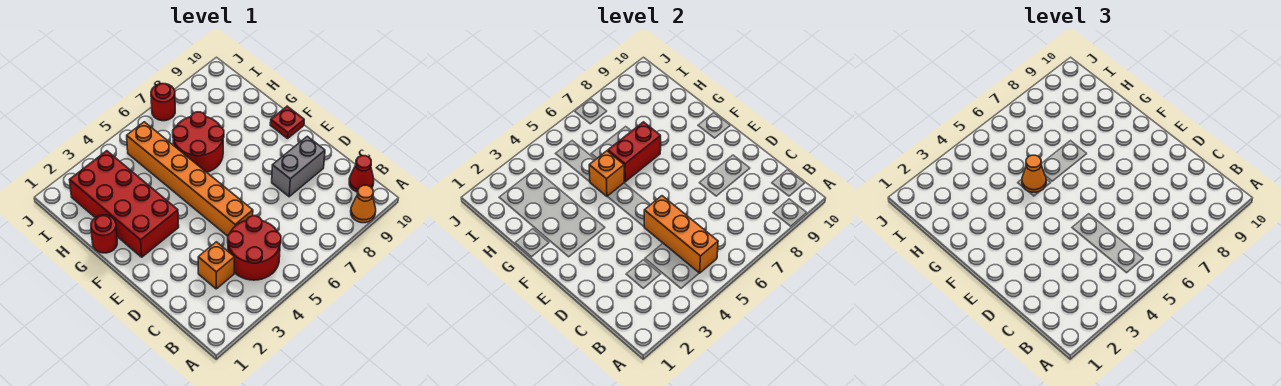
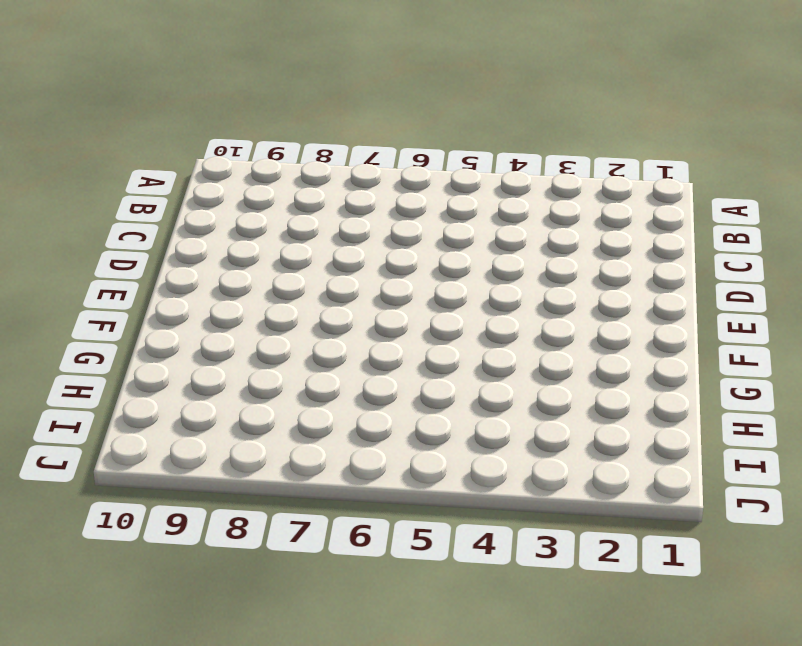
none -> orange cone A9 level 1
none -> red round brick B4:C5 level 1
none -> red cone B10 level 1

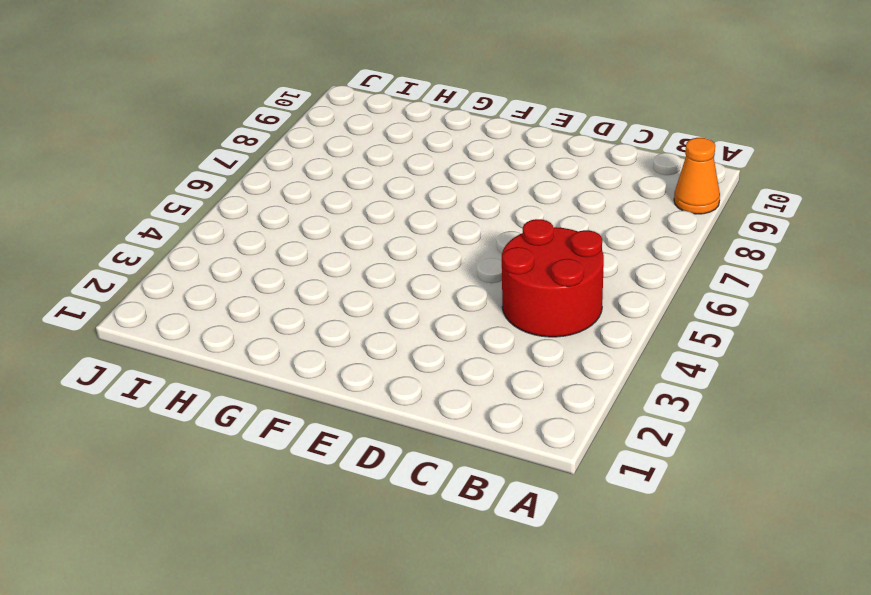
none -> red cone B10 level 1
none -> orange brick C3 level 1
none -> orange brick D5:I5 level 1

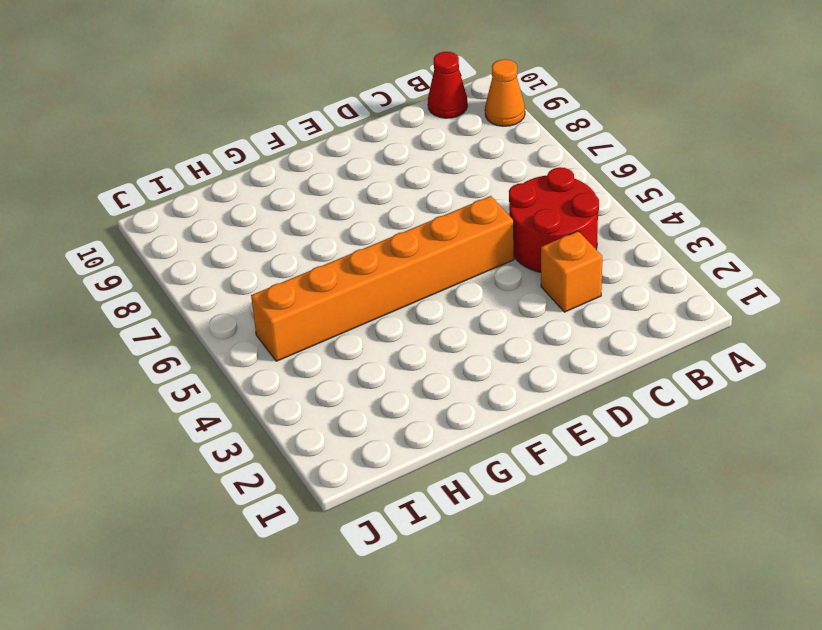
none -> grey brick D8:D9 level 1
none -> red brick F2:I3 level 1
none -> red plate F10 level 1

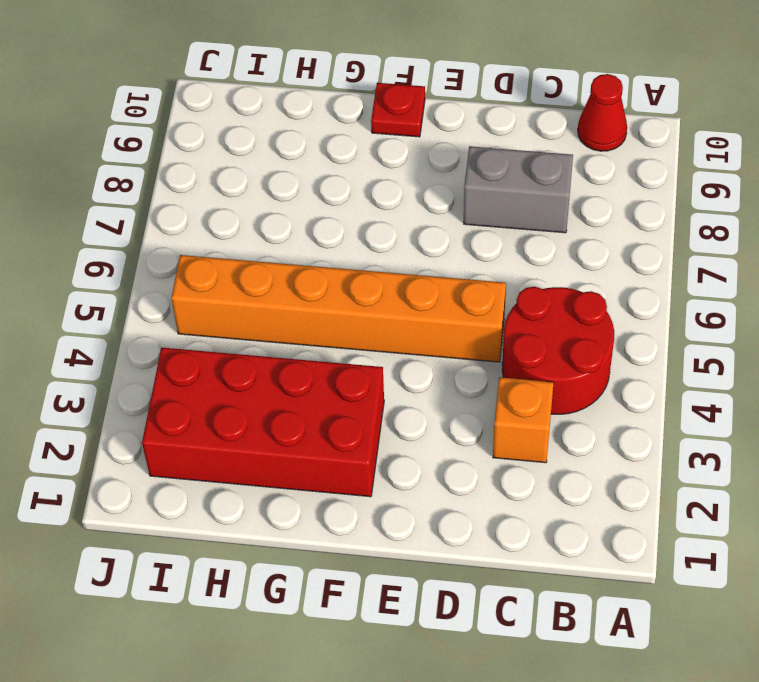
grey brick C8:D8 level 1 -> grey brick D8:D9 level 1
none -> orange cone A9 level 1
none -> red round brick G1 level 1
none -> red round brick G6:H7 level 1

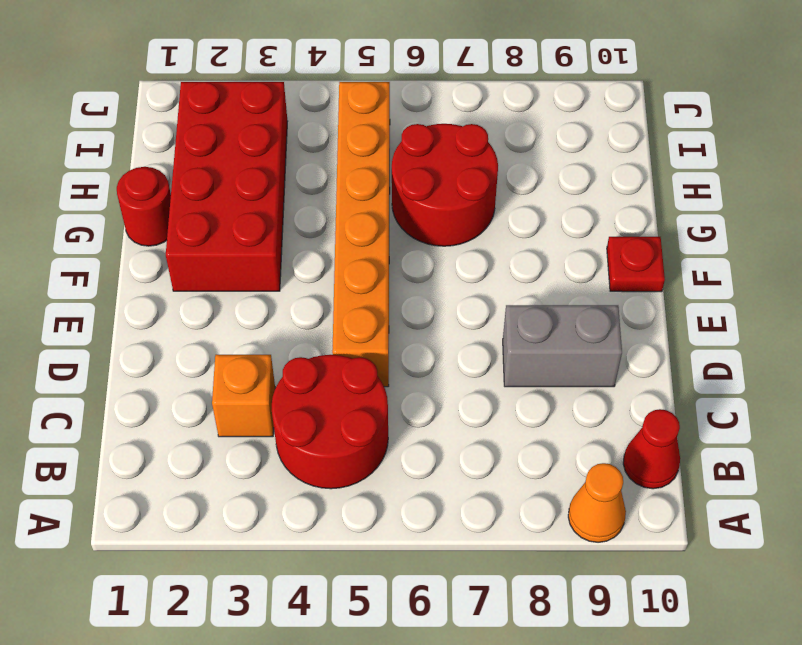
none -> red round brick J7 level 1
none -> orange brick B5:D5 level 2
none -> orange brick G5 level 2

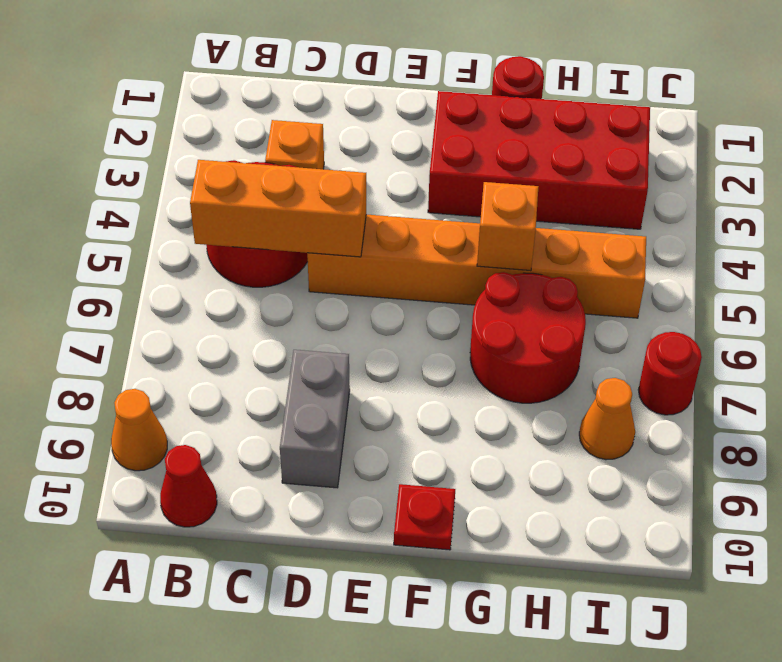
orange cone I8 level 1 -> orange cone G5 level 3
none -> red brick G6:G7 level 2

